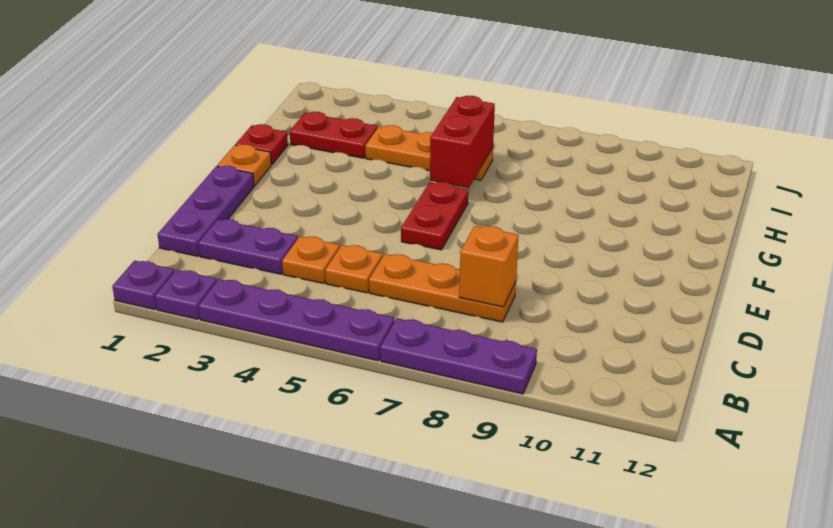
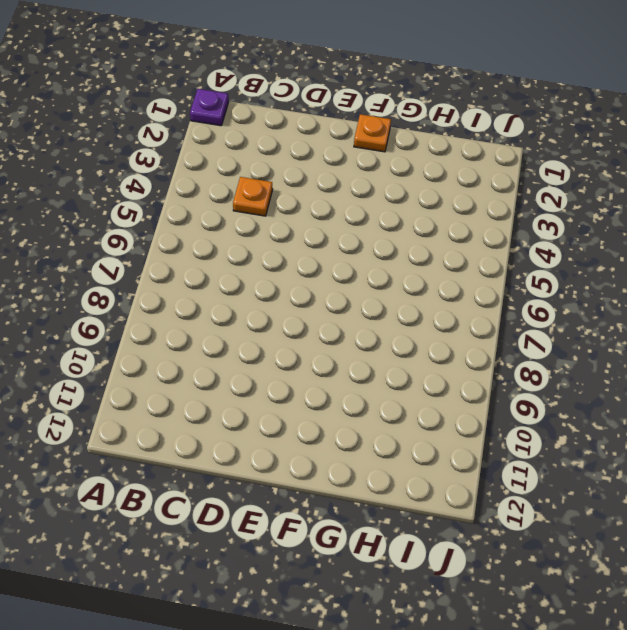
none -> purple plate A2 level 1
none -> purple plate A3:A6 level 1
none -> purple plate A7:A9 level 1

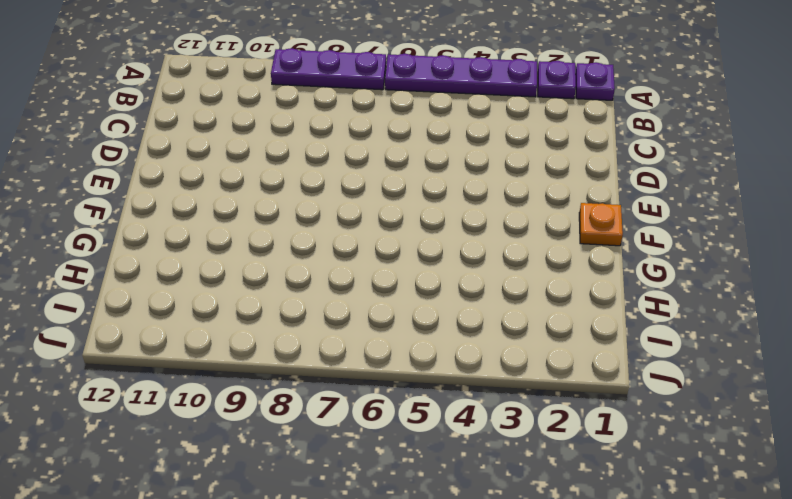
none -> purple plate C1:E1 level 1
none -> purple plate C2:C3 level 1
none -> orange plate C4 level 1

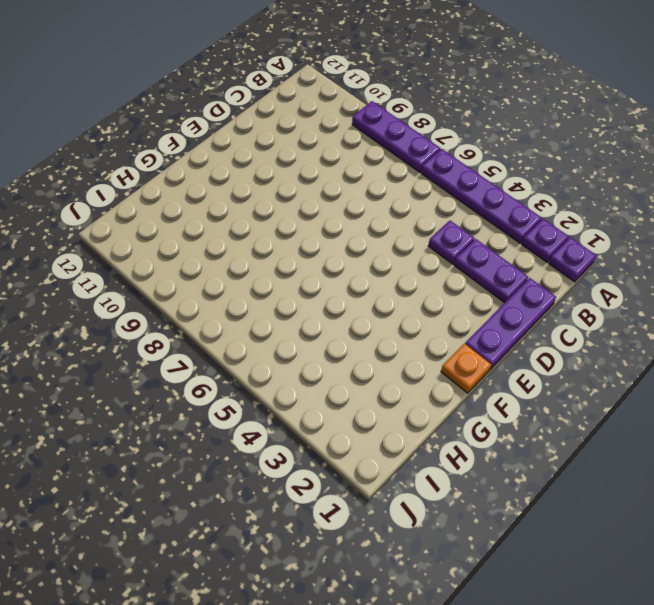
purple plate C4 level 1 -> orange plate C4 level 1
none -> orange plate C5 level 1
none -> orange plate C6:C8 level 1
none -> red plate E6:F6 level 1

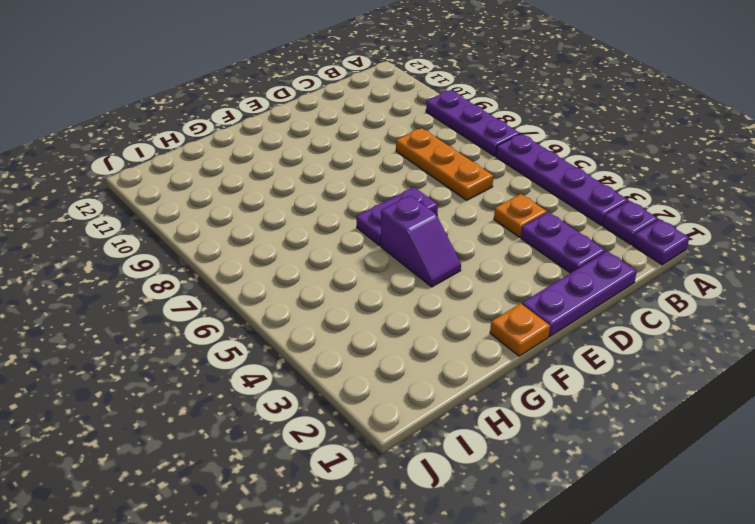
purple plate E6:F6 level 1 -> red plate E6:F6 level 1
purple slope F4:F5 level 1 top 5 -> none
none -> orange plate C5 level 1
none -> red plate G1 level 1
none -> red plate H2:H3 level 1

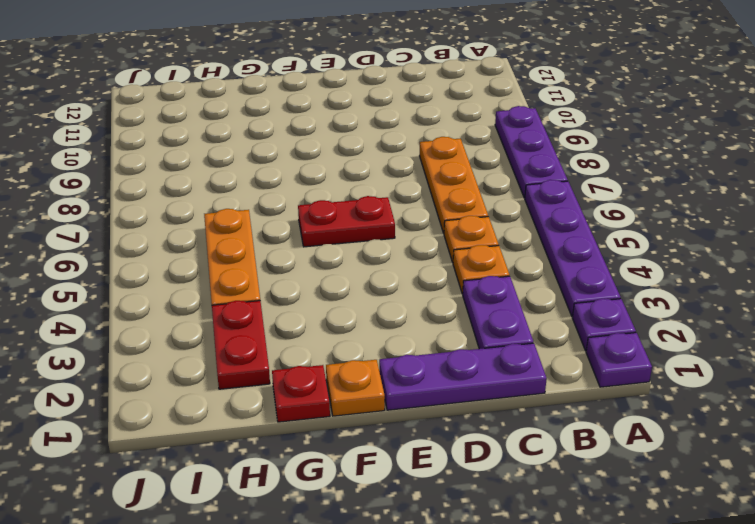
none -> orange brick C8 level 2
none -> red brick G6:H6 level 2

